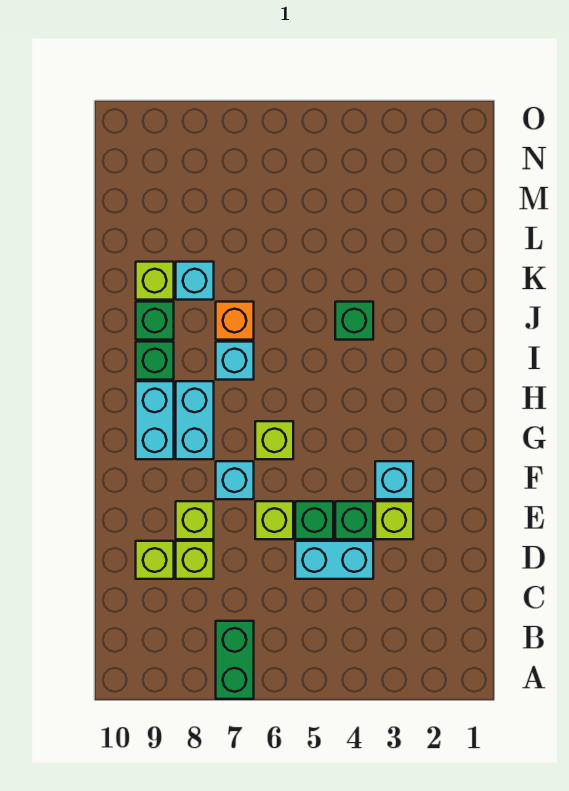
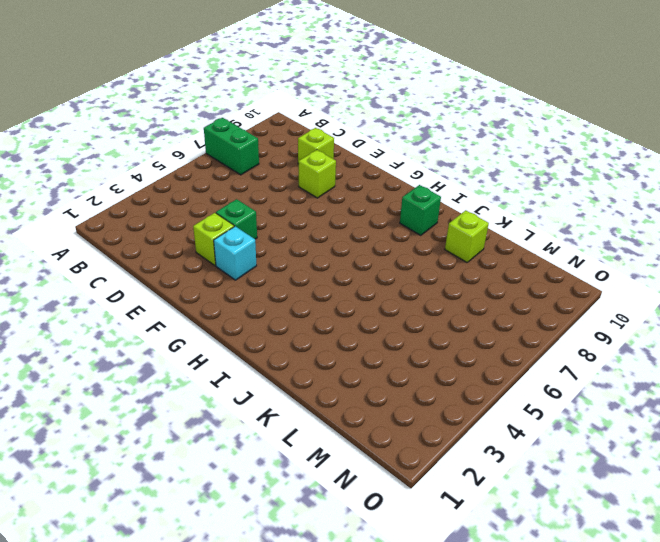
none -> cyan brick D4:D5 level 1
none -> lime brick D8 level 1
none -> green brick E5 level 1

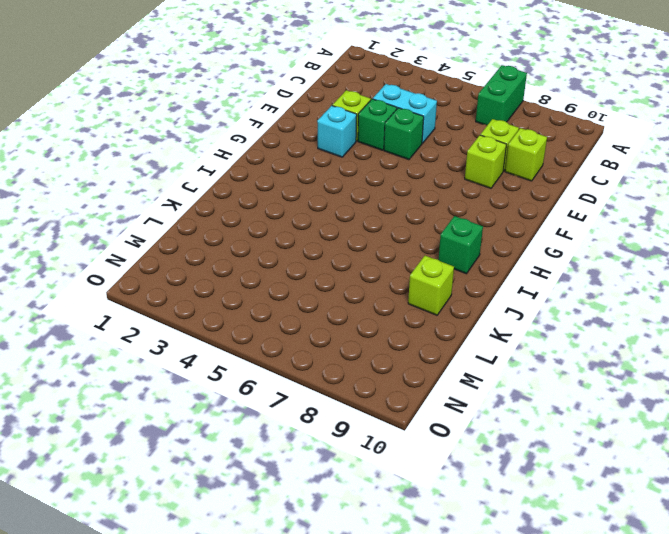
none -> lime brick E6 level 1
none -> cyan brick F7 level 1
none -> lime brick G6 level 1

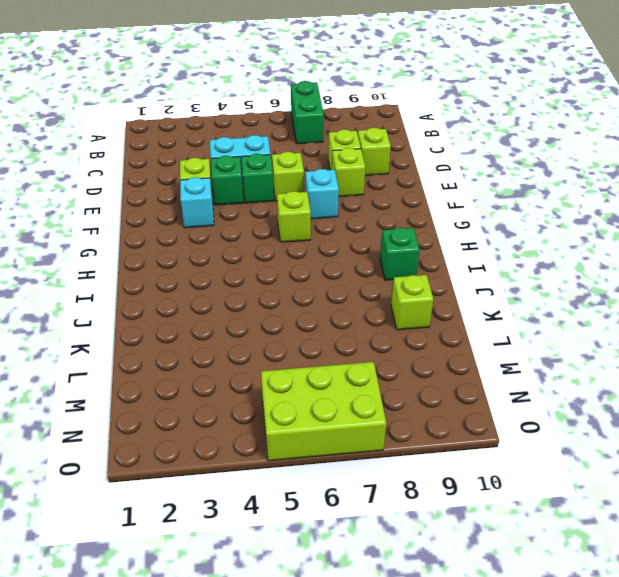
lime brick N5:O7 level 1 -> none
none -> cyan brick G8:H8 level 1
none -> cyan brick G9:H9 level 1
none -> cyan brick I7 level 1

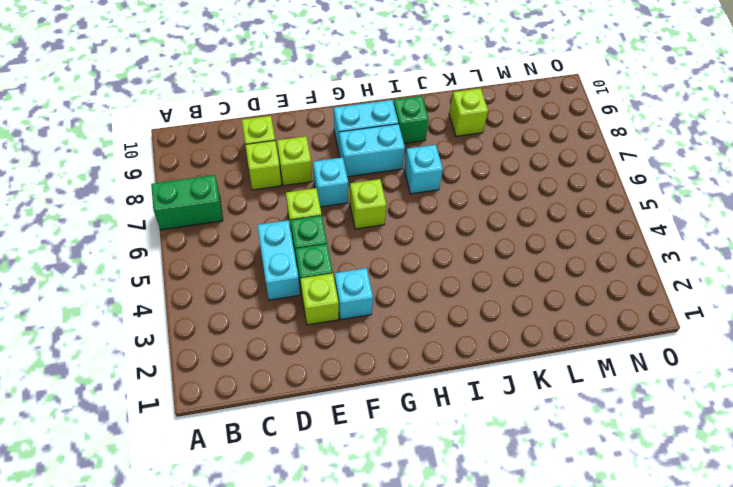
none -> green brick J4 level 1
none -> orange brick J7 level 1
none -> green brick J9 level 1

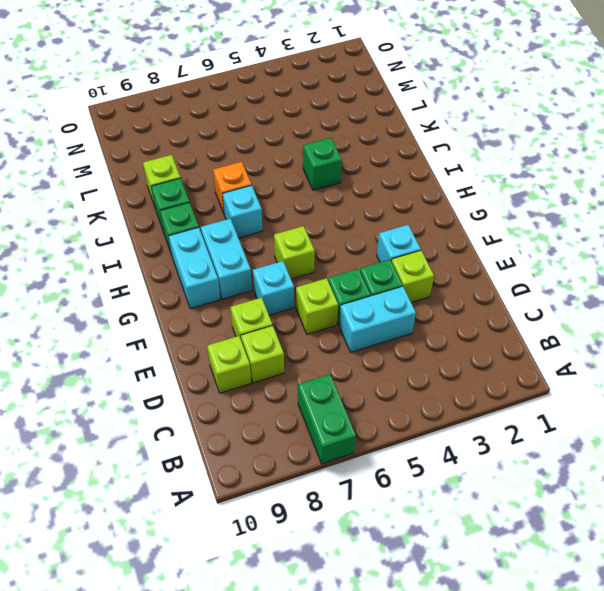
none -> cyan brick K8 level 1

